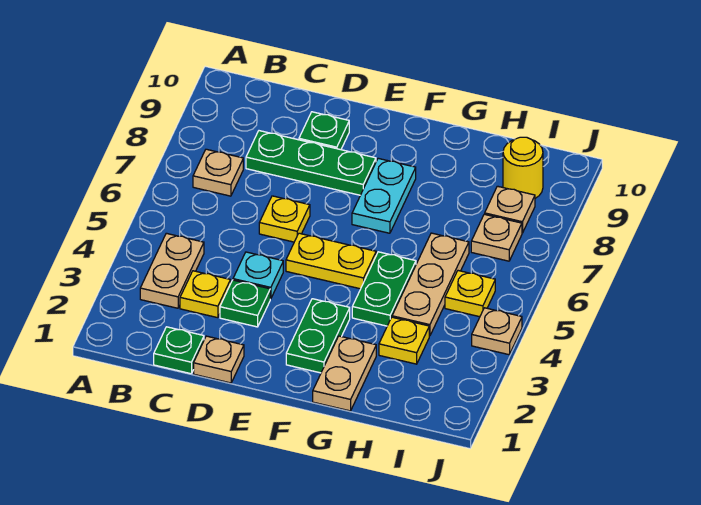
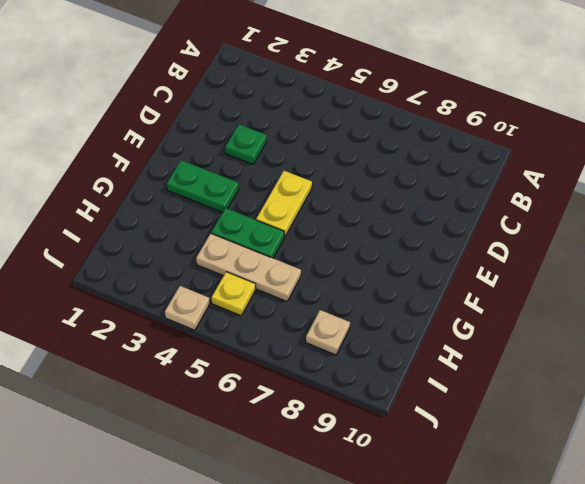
none -> tan plate B3:B4 level 1
none -> tan plate B7 level 1
none -> green plate C1 level 1

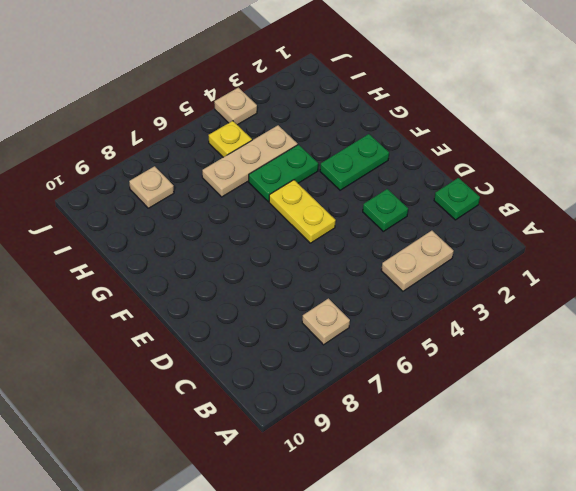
none -> yellow plate C3 level 1
none -> green plate C8:E8 level 1
none -> tan plate D1 level 1

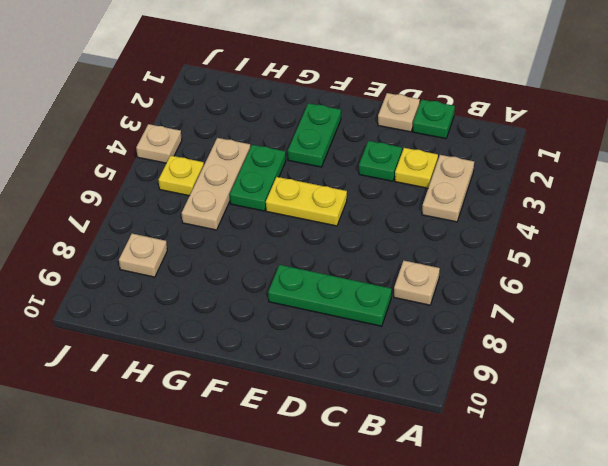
none -> cyan plate D4 level 1
none -> yellow plate D6 level 1
none -> green plate D9 level 1

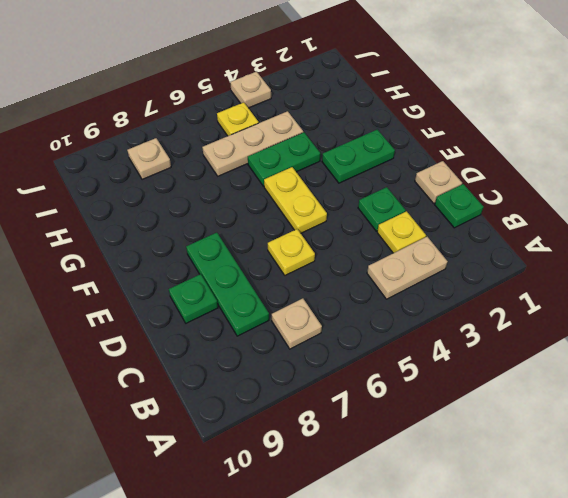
none -> cyan plate D4 level 1
none -> cyan plate F7:F8 level 1
none -> tan plate G1:G2 level 1

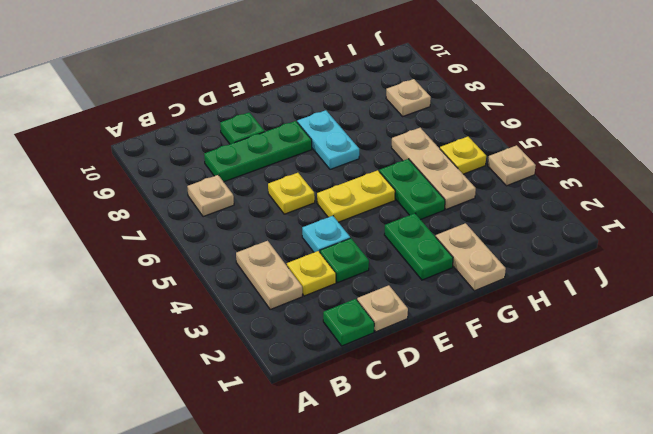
none -> yellow plate H3 level 1
none -> tan plate I7 level 1
none -> yellow round brick I9 level 1

